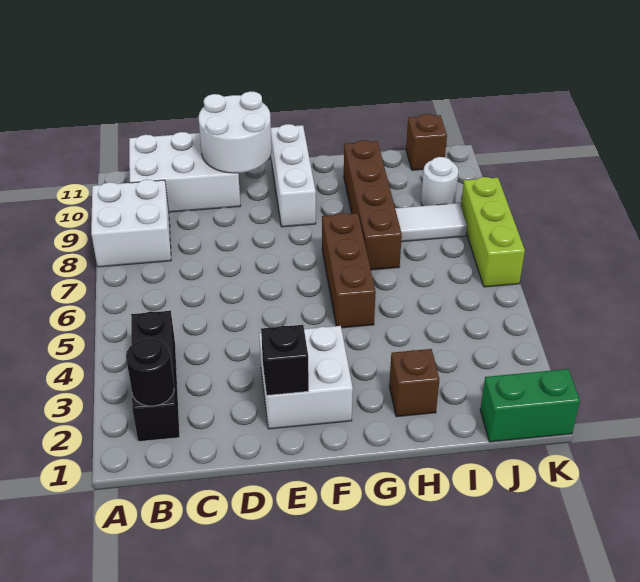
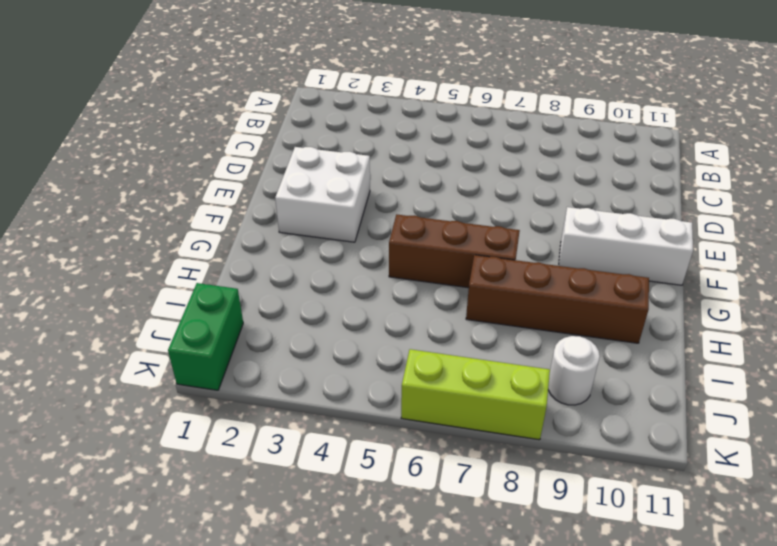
none -> white brick A8:B9 level 1
none -> black brick B2:B4 level 1
none -> white brick B10:D11 level 1

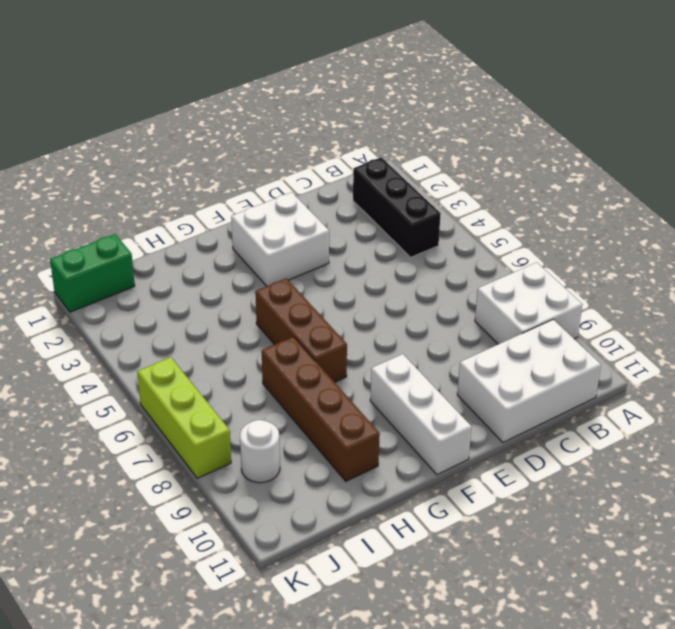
none -> brown brick H2 level 1
none -> white tile I8:J8 level 1
none -> brown brick J11 level 1

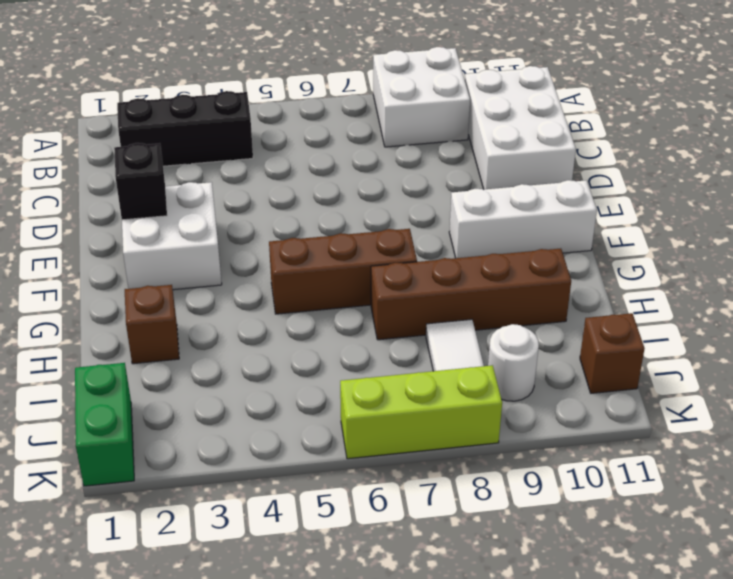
none -> black round brick B2 level 2
none -> white round brick D10:E11 level 2

